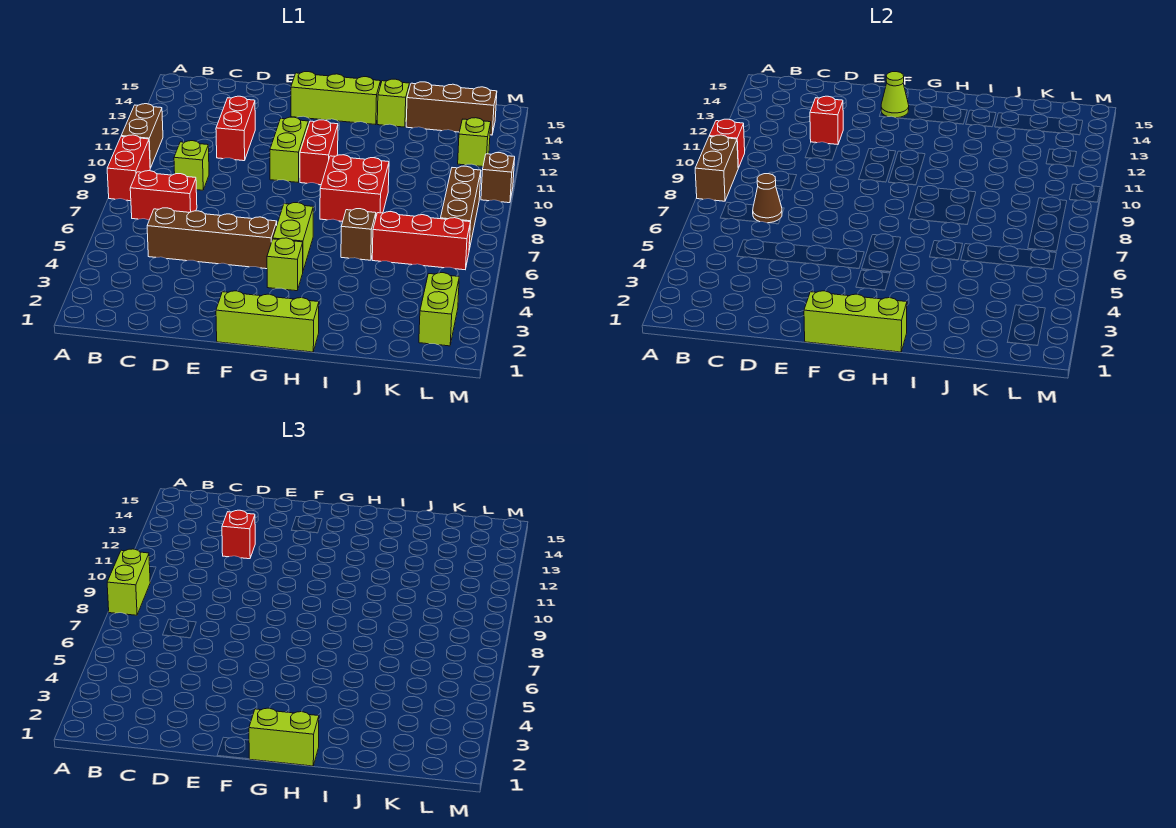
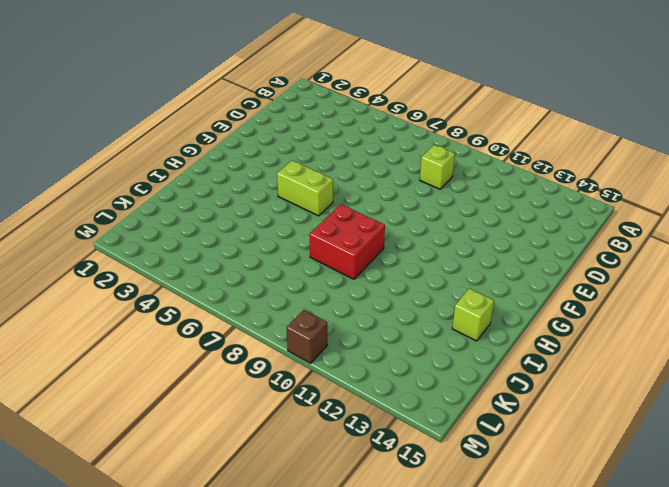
none -> red brick A8:A9 level 1
none -> brown brick A10:A11 level 1
none -> red brick B7:C7 level 1
none -> brown brick C5:F5 level 1

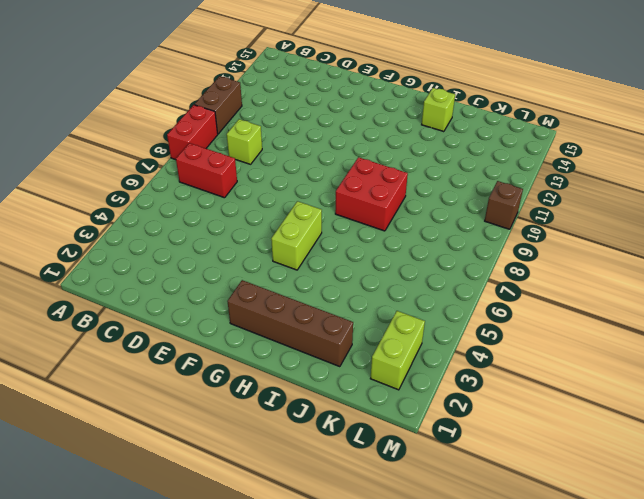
brown brick G2:J2 level 1 -> brown brick C5:F5 level 1
none -> red brick D11:D12 level 1
none -> lime brick F1:H1 level 1
none -> lime brick F10:F11 level 1
none -> lime brick F14:H14 level 1

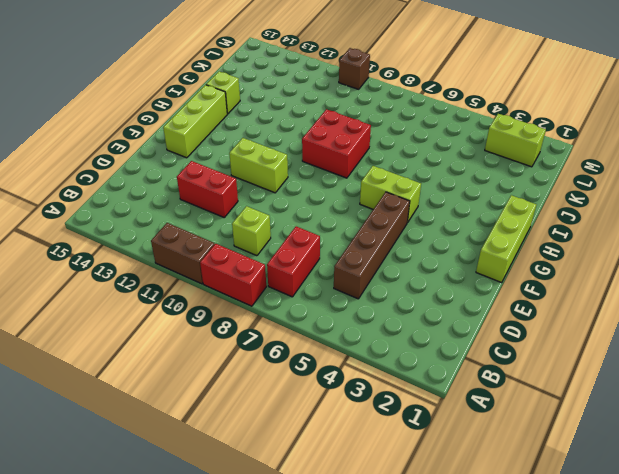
none -> lime brick G4 level 1
none -> red brick G10:G11 level 1
none -> brown brick I6 level 1
none -> red brick J6:L6 level 1

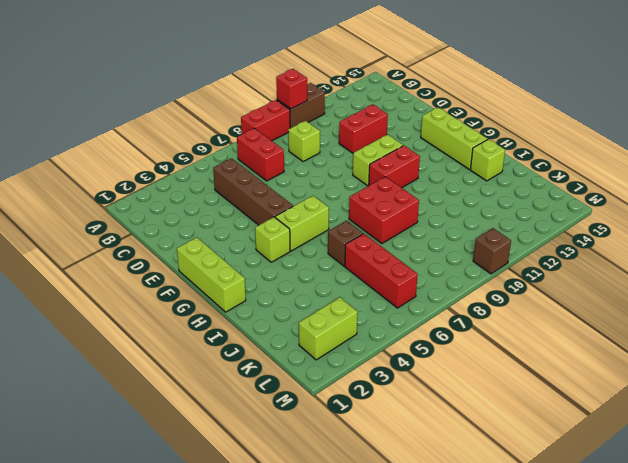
none -> brown brick J14:L14 level 1
none -> brown brick L7:L9 level 1
none -> lime brick L12 level 1
none -> brown brick A8:A9 level 2

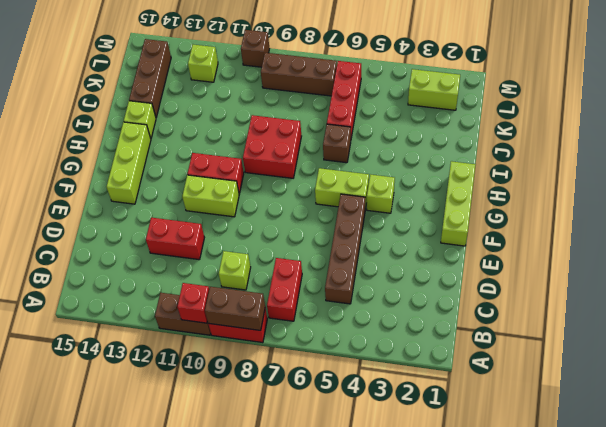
none -> brown cone C7 level 2
none -> red brick D12 level 2
none -> lime brick F1:H1 level 2
none -> lime cone F14 level 2

